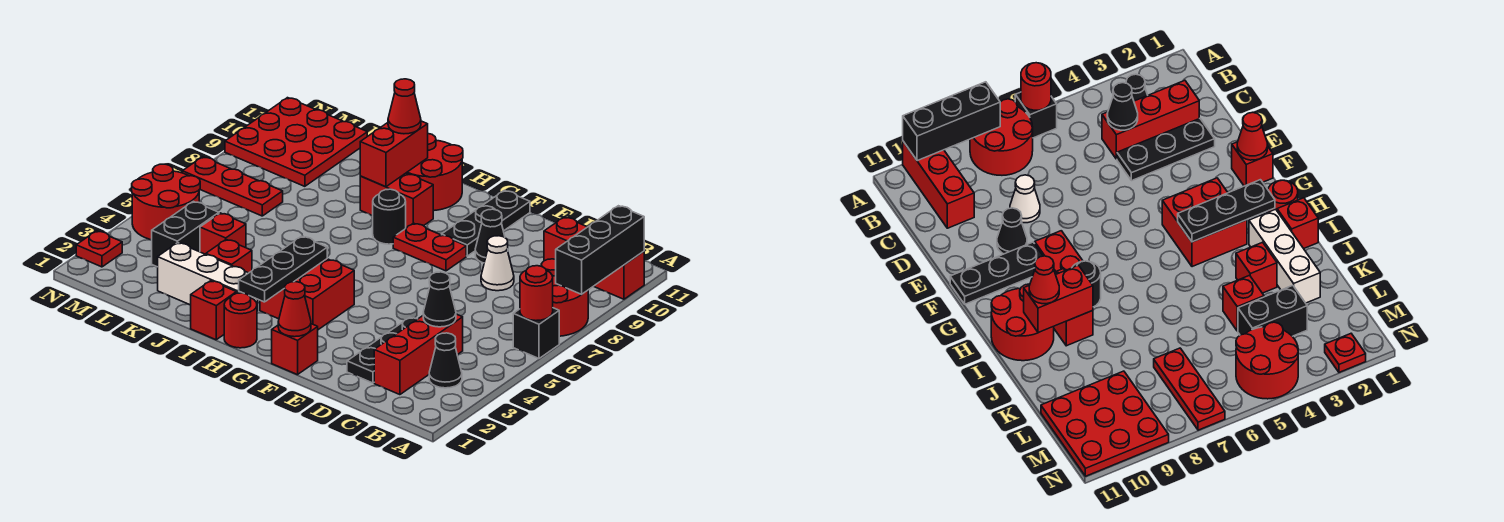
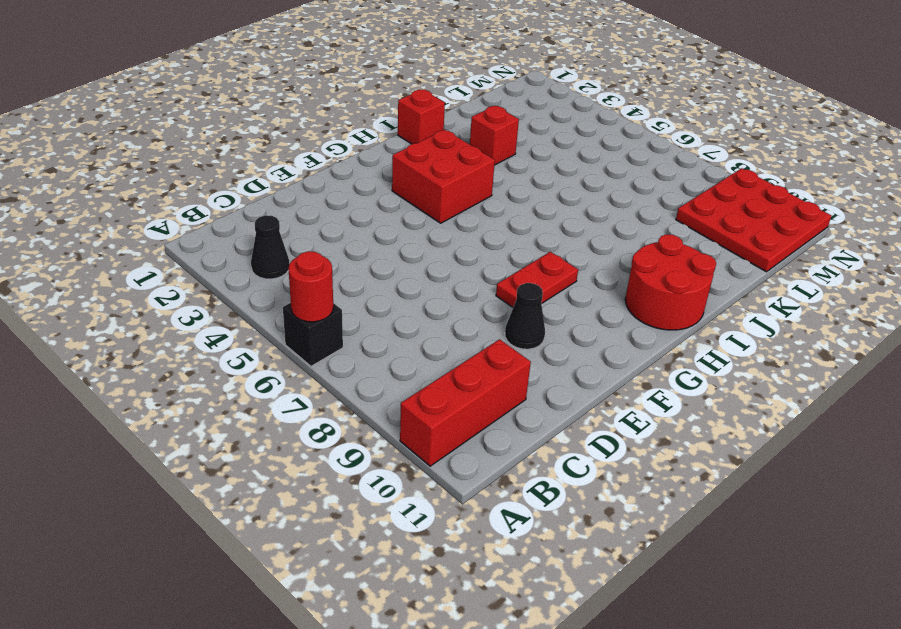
none -> red round brick A7:B8 level 1
none -> red brick C2:C4 level 1
none -> black plate D2:D4 level 1
none -> white cone D8 level 1

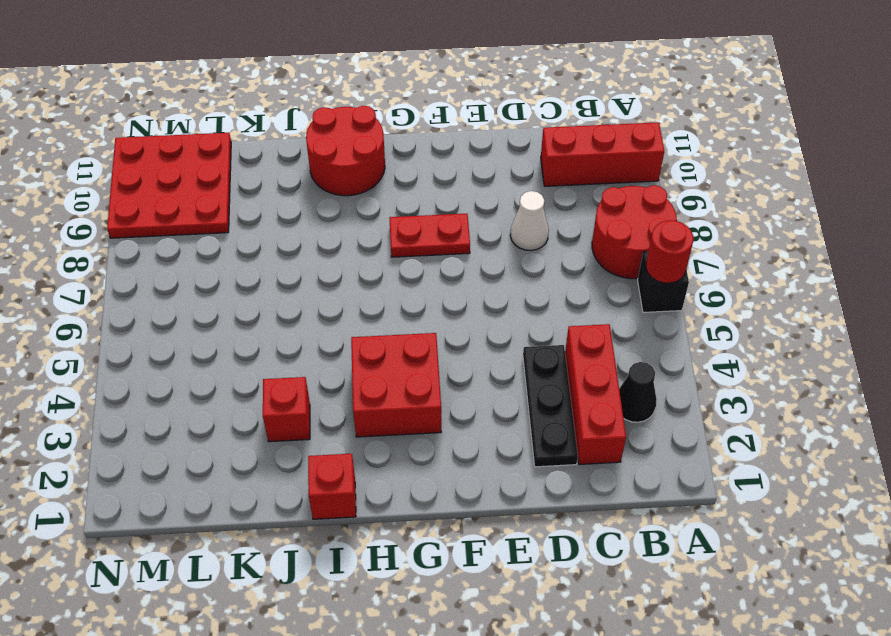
none -> black cone E9 level 1
none -> red brick F1 level 1
none -> black plate F9:F11 level 1
none -> red round brick H1 level 1

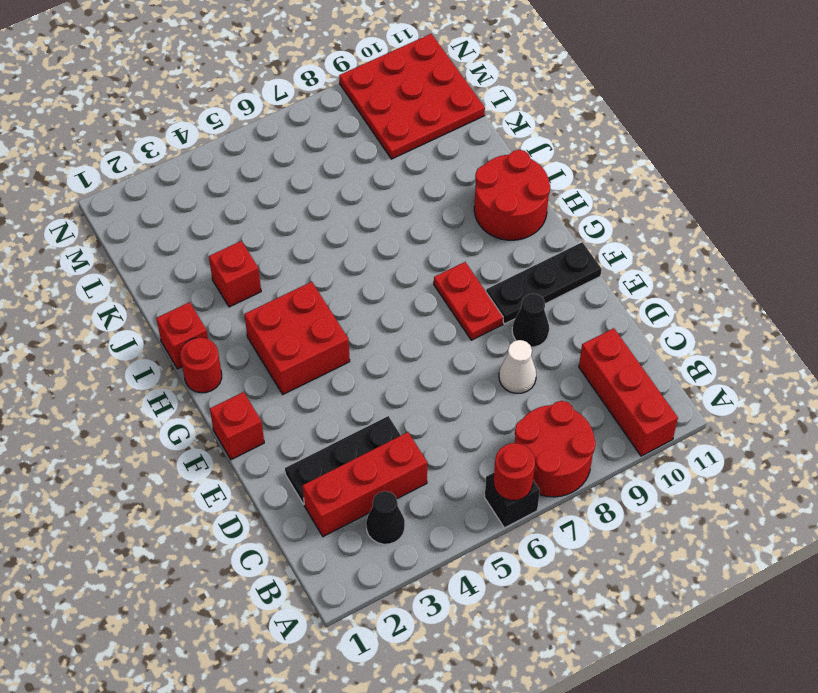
none -> black round brick H8 level 1
none -> red brick H9:I9 level 1
none -> white brick I2:K2 level 1
none -> red brick K4 level 1

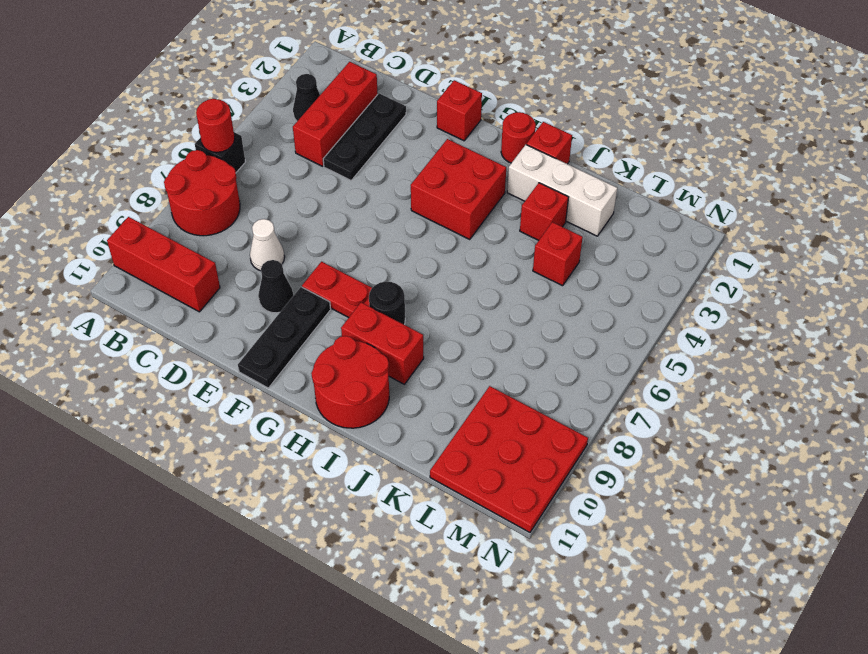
none -> black brick L3:L4 level 1
none -> red plate L7:N7 level 1
none -> red round brick M4:N5 level 1
none -> red plate N2 level 1

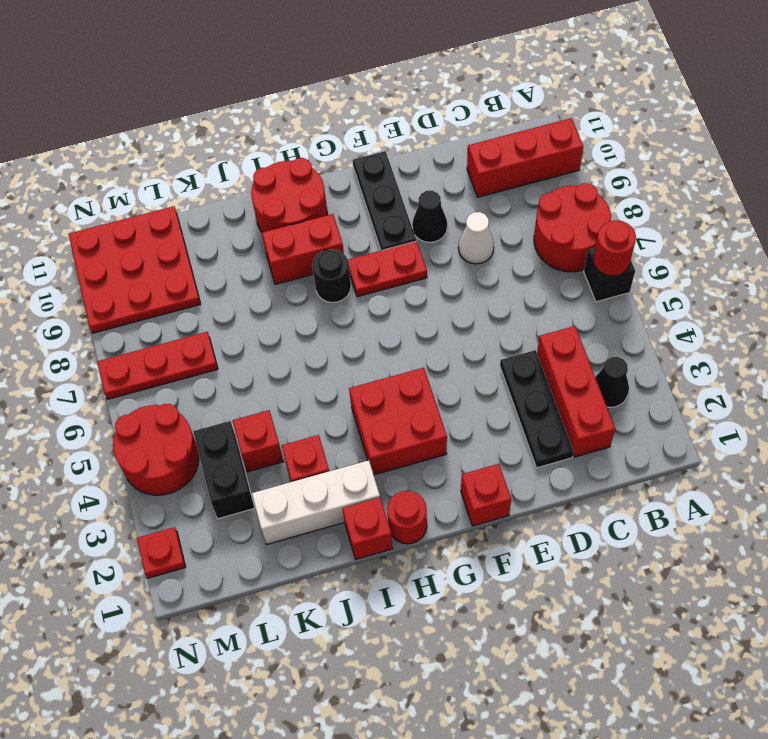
none -> black brick A8:A10 level 2
none -> black cone C4 level 2
none -> red cone F1 level 2
none -> black plate H2:H4 level 2

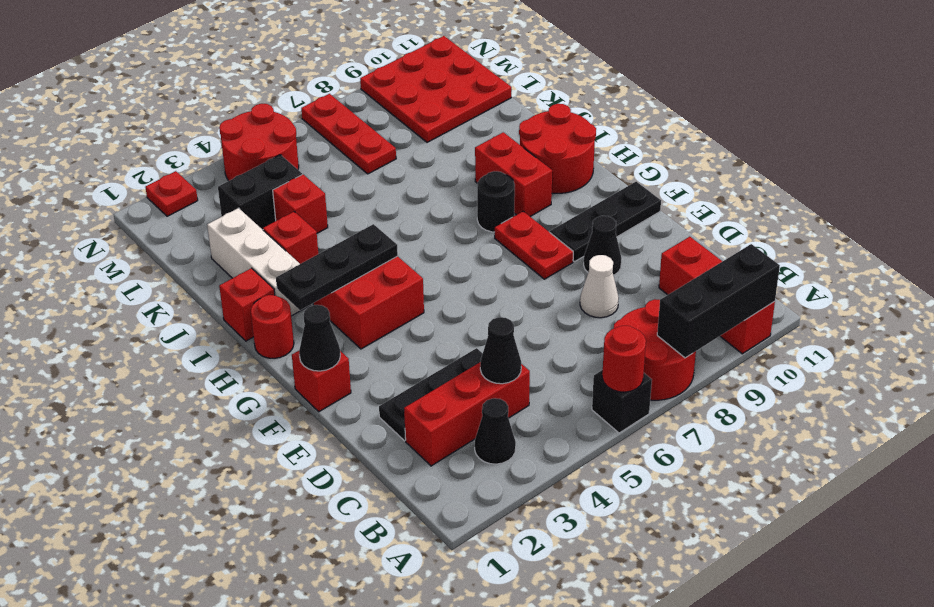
black cone F1 level 2 -> red cone F1 level 2
none -> red brick I9:I10 level 2
none -> red cone I10 level 3

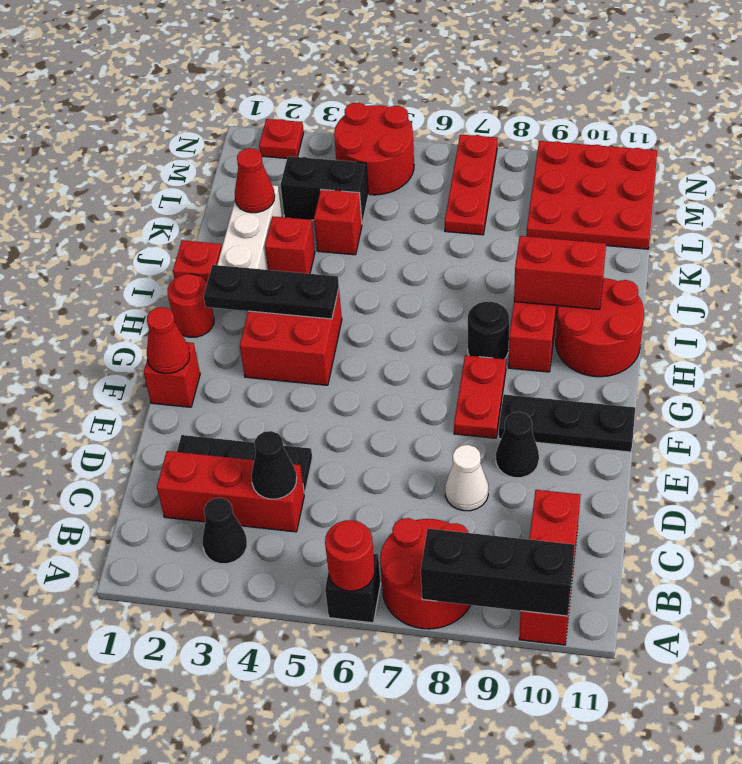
red cone K2 level 2 -> red cone I10 level 3

